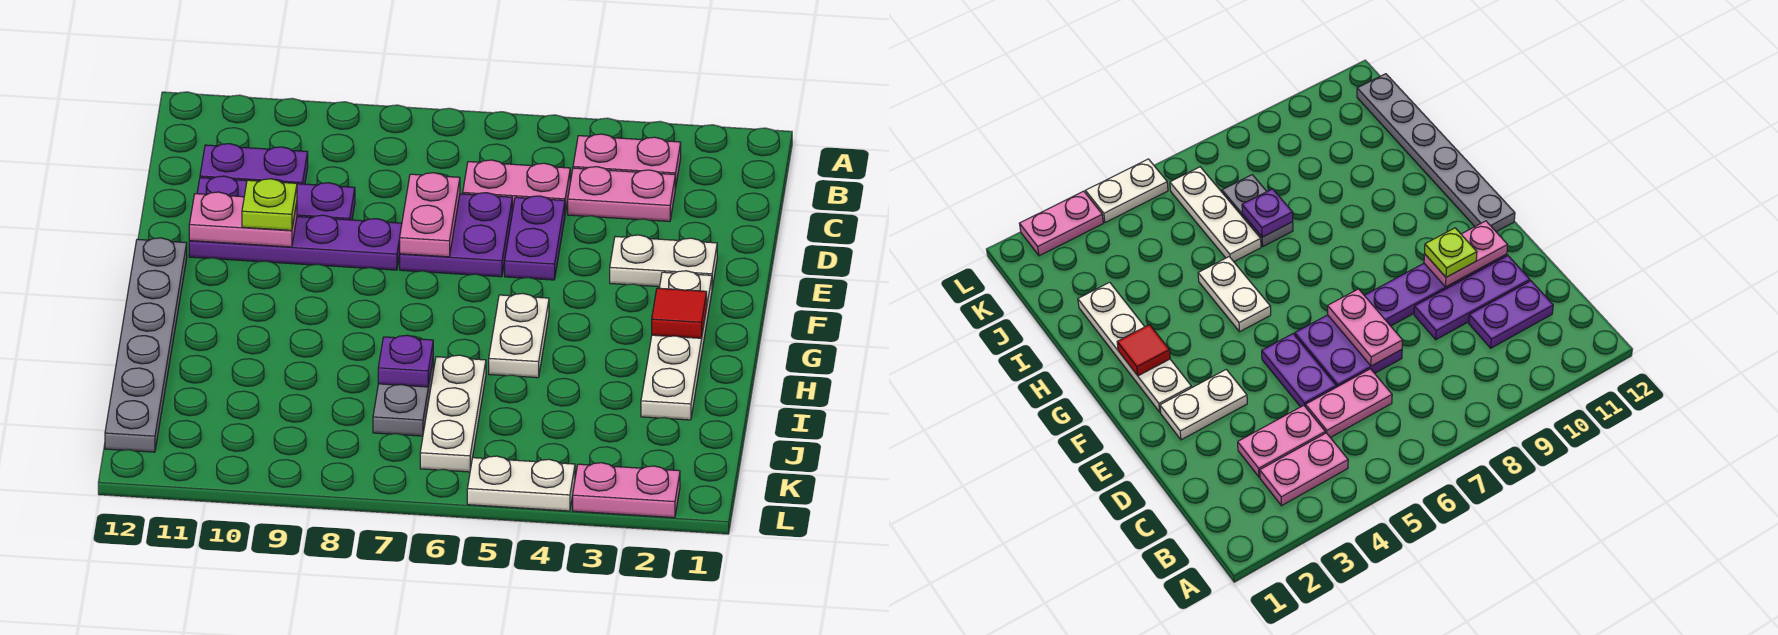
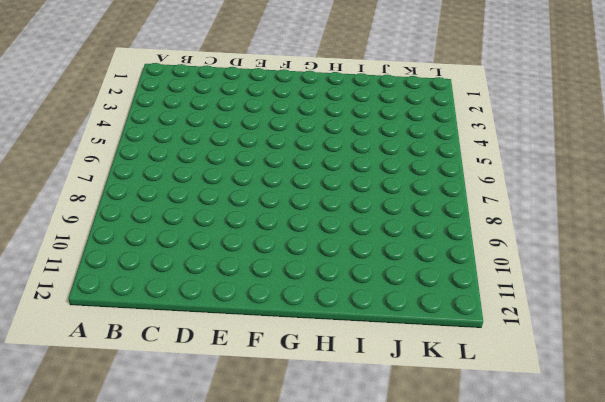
none -> pink plate B3:B4 level 1
none -> pink plate C3:C4 level 1
none -> pink plate C5:C6 level 1

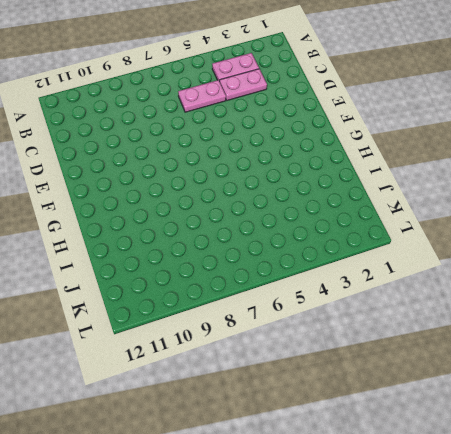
none -> purple plate C10:C11 level 1
none -> purple plate D5:E5 level 1
none -> purple plate D6:E7 level 1

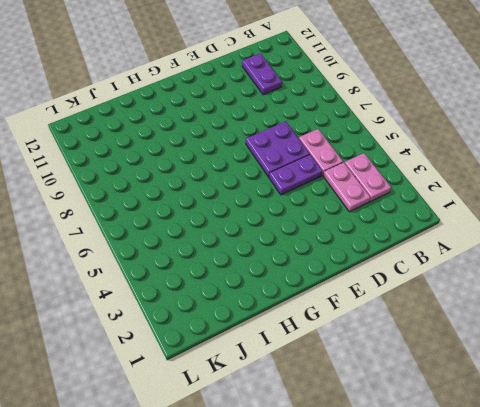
none -> purple plate D9:D11 level 1
none -> white plate E2:E3 level 1
none -> purple plate E8:E11 level 1

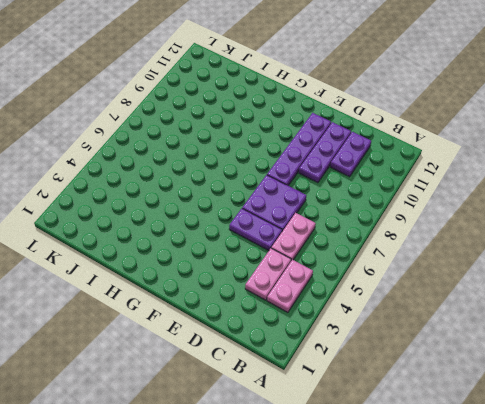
none -> white plate E2:E3 level 1
none -> white plate F2:I2 level 1
none -> grey plate F12:K12 level 1

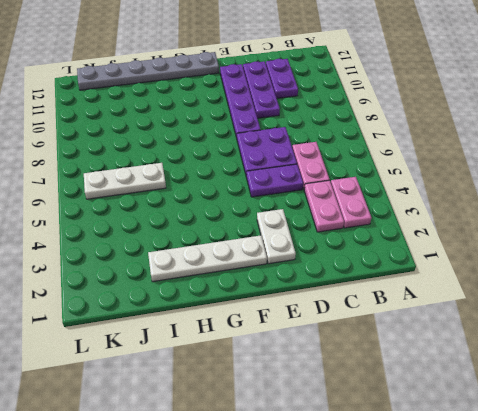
none -> white plate G5:H5 level 1
none -> grey plate I7:J7 level 1
none -> pink plate L2:L3 level 1

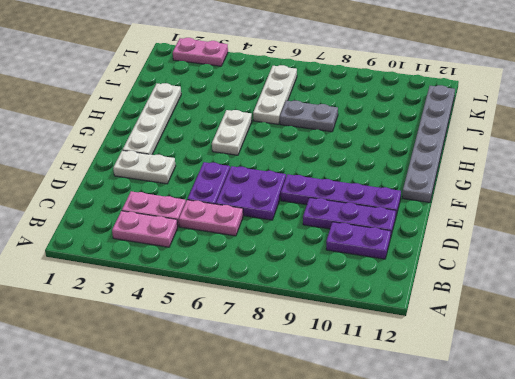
grey plate I7:I8 level 1 -> grey plate I7:J7 level 1
none -> white plate L4:L5 level 1
none -> pink plate D7:E7 level 2
none -> pink plate E10:E11 level 2

